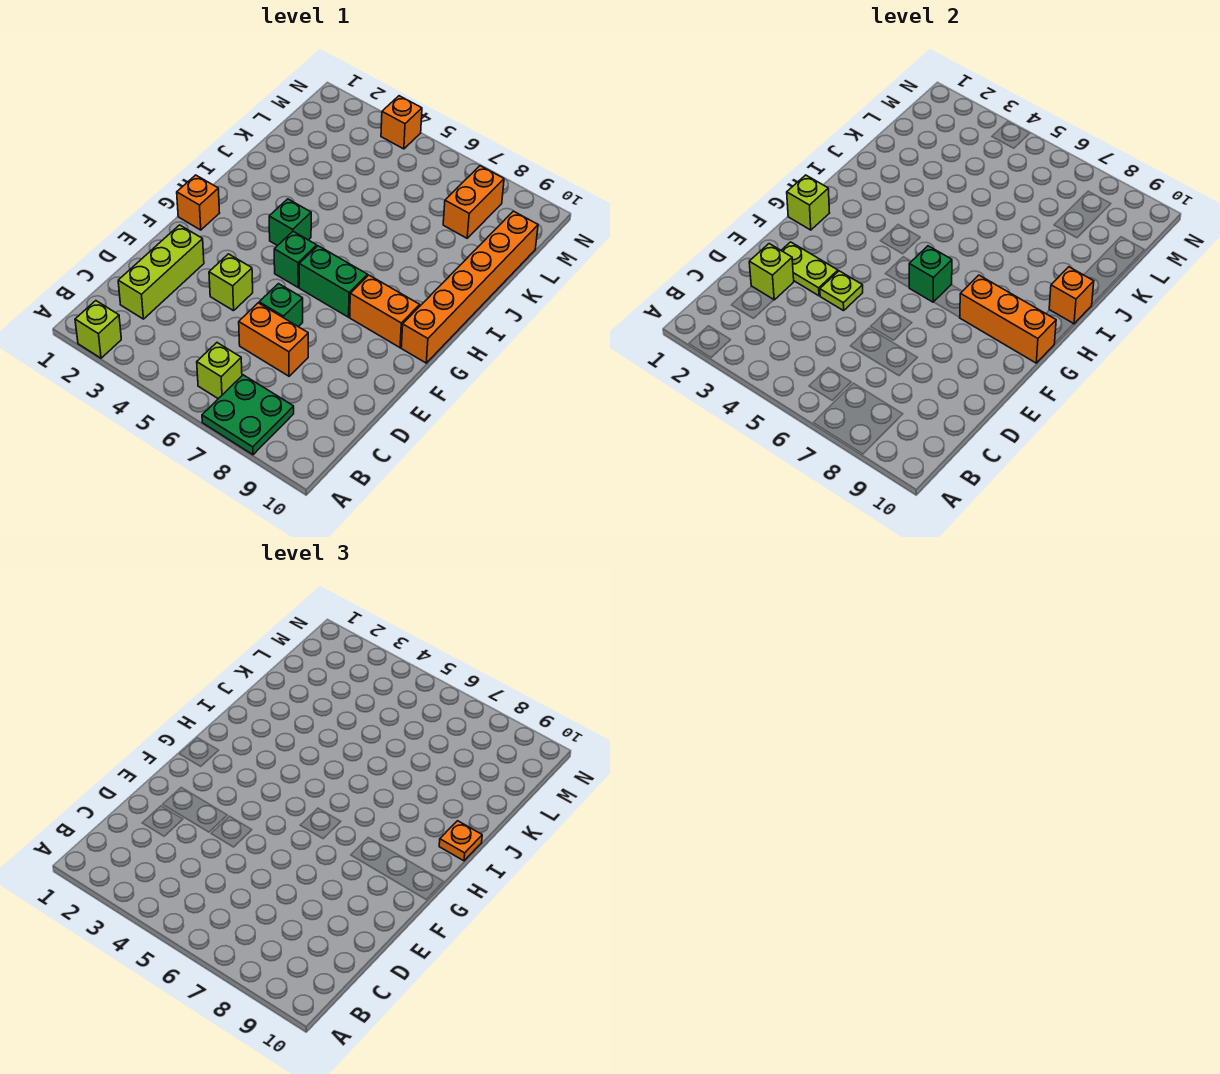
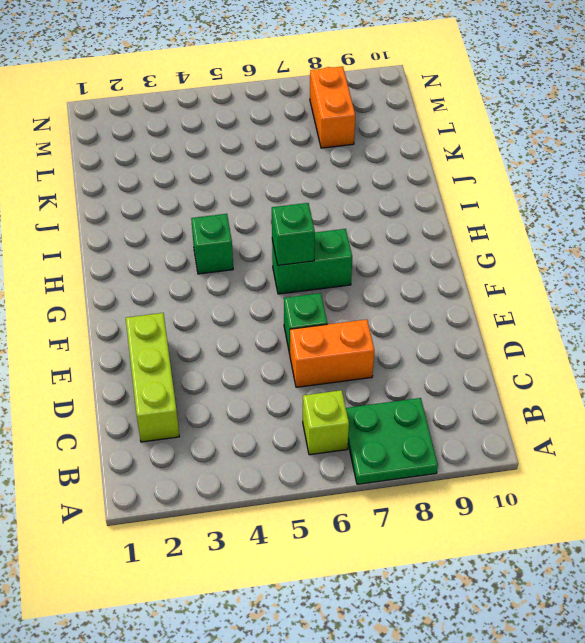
none -> lime brick A2 level 1
none -> lime brick E4 level 1
none -> orange brick G1 level 1

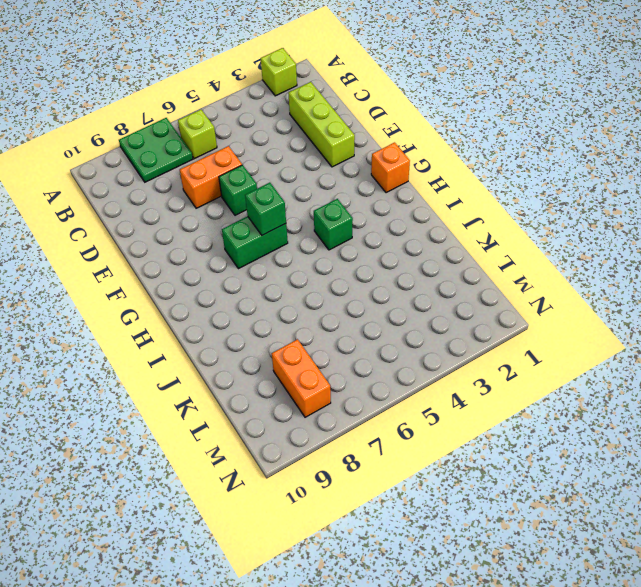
none -> lime brick E4 level 1
none -> green brick G5 level 1
none -> orange brick G8:G9 level 1

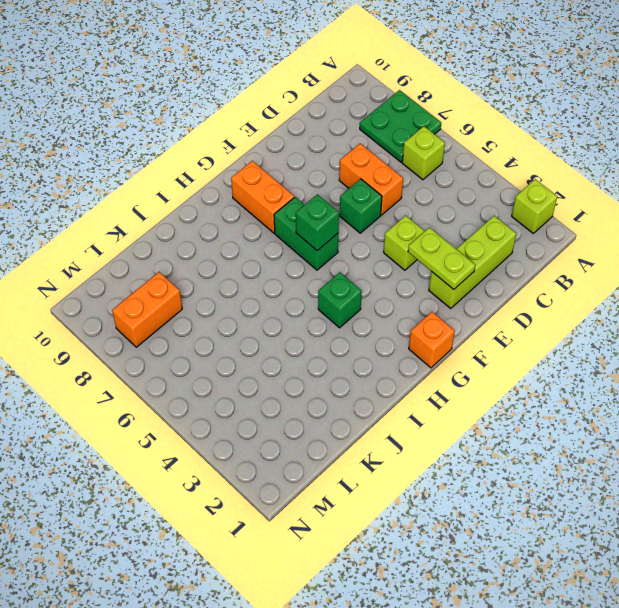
none -> green brick G5 level 1
none -> orange brick G10:L10 level 1
none -> orange brick N4 level 1

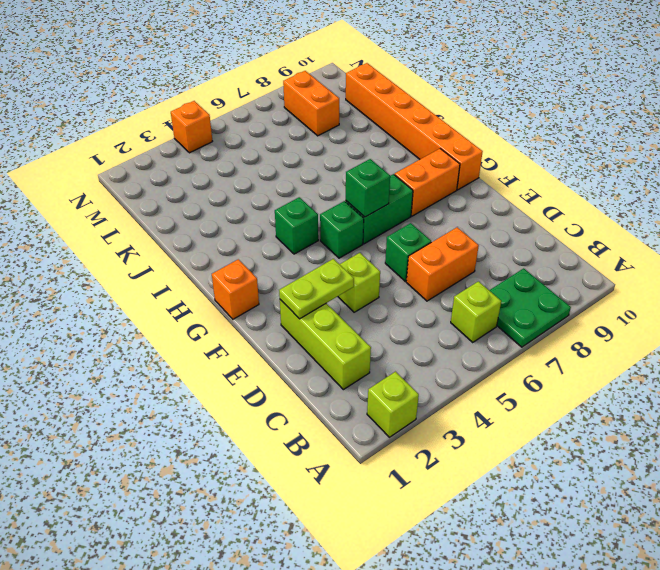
none -> lime brick D2 level 2
none -> lime plate E4 level 2
none -> lime brick G1 level 2

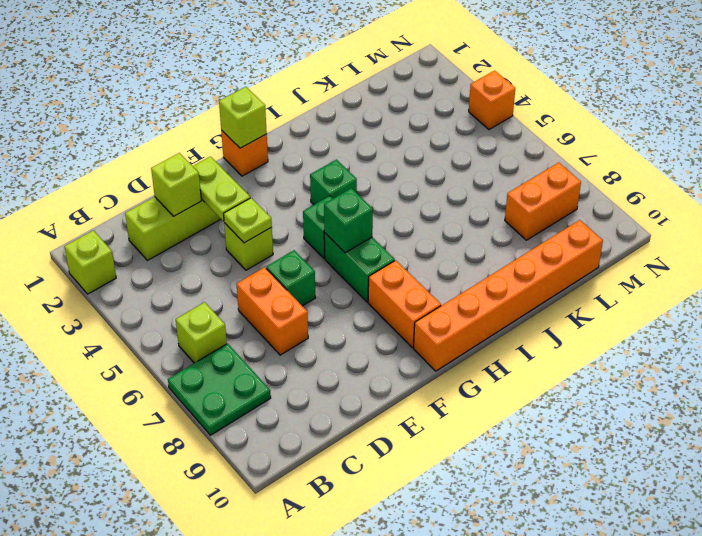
none -> orange brick G8:G10 level 2
none -> orange brick I10 level 2
none -> orange plate I10 level 3

